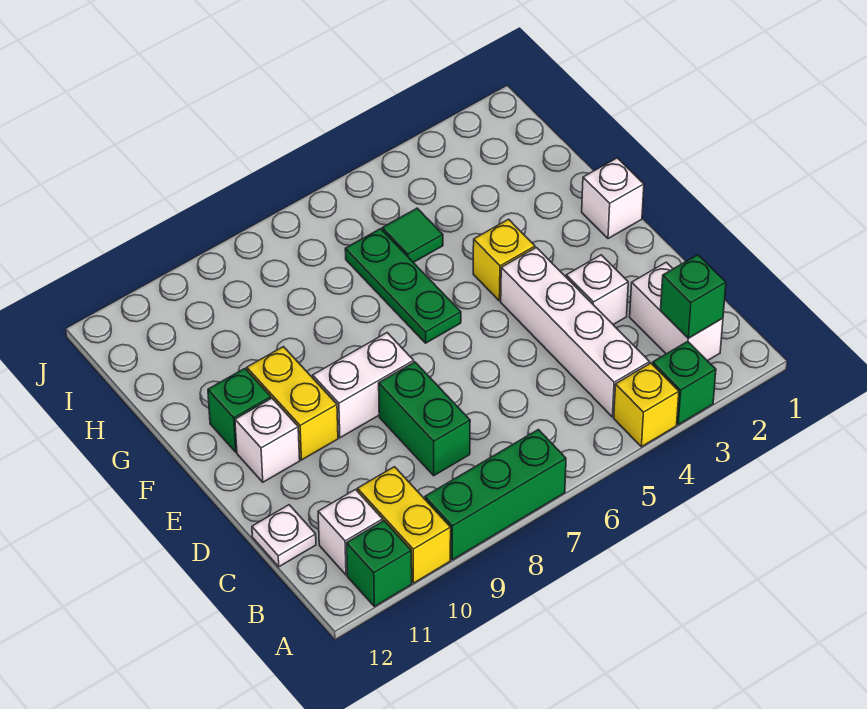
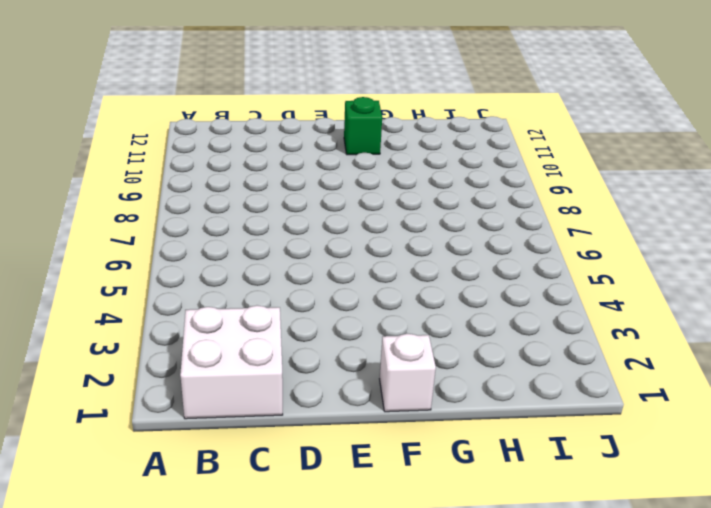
white brick B1:C2 level 1 -> white brick B2:C2 level 1
none -> green brick A3 level 1
none -> yellow brick A4 level 1
none -> green brick A7:A9 level 1

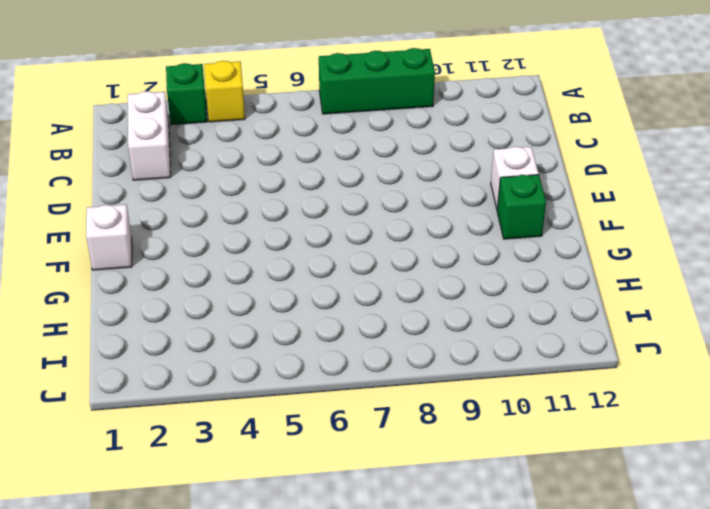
none -> yellow brick A10:B10 level 1
none -> green brick A11 level 1
none -> white brick B4:E4 level 1

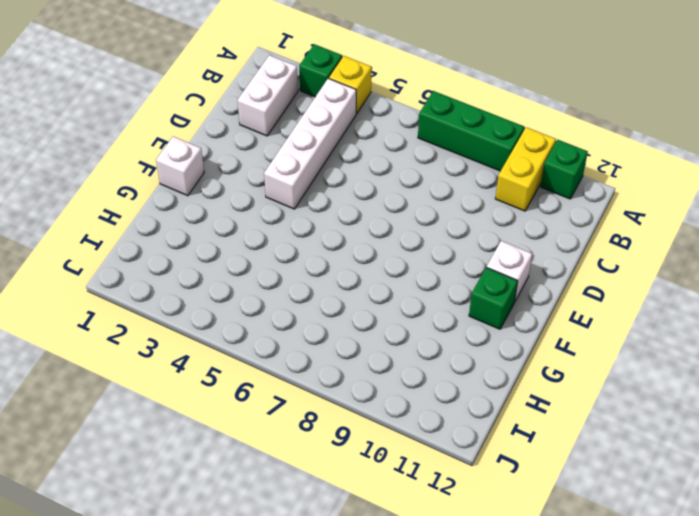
none -> white brick B11 level 1
none -> green brick C8:D8 level 1
none -> white plate C12 level 1

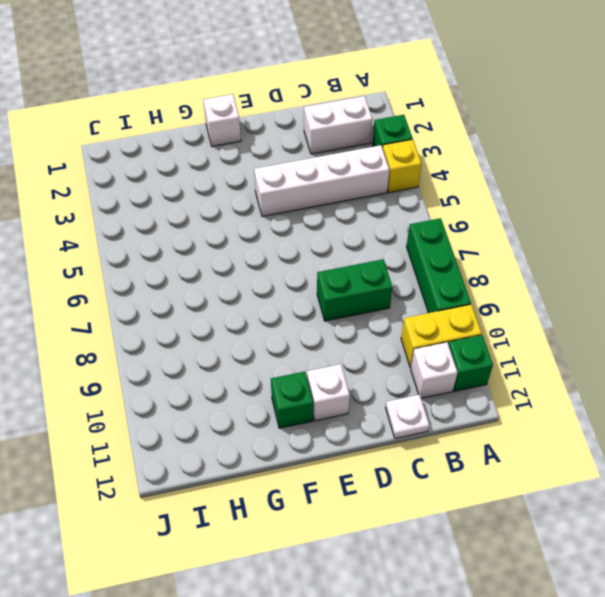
none -> white brick D3 level 1
none -> white brick E8:E9 level 1
none -> yellow brick E10:F10 level 1

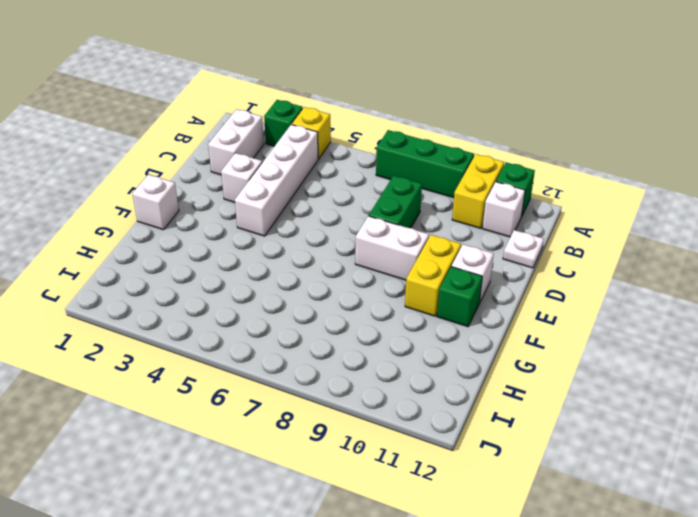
none -> yellow brick F4 level 1
none -> green plate F6:H6 level 1
none -> green tile H5 level 1

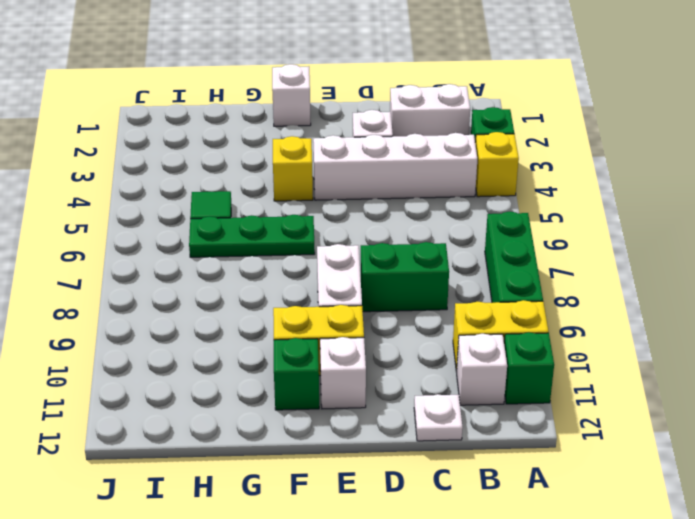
none -> green brick B2 level 2

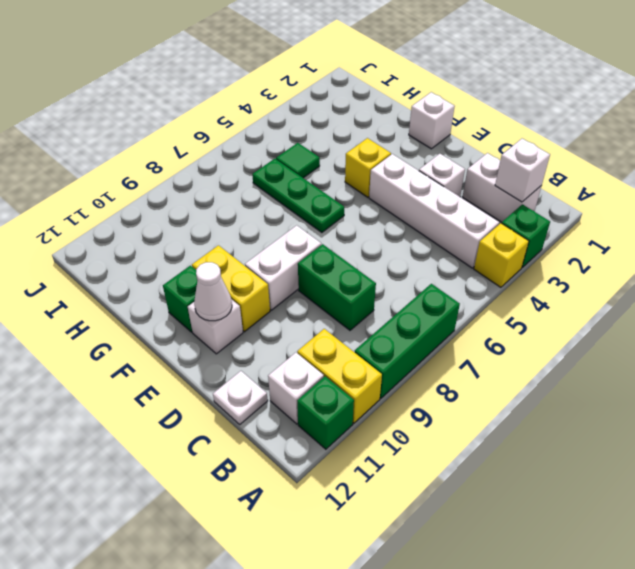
white brick B2 level 2 -> green brick B2 level 2
white cone E11 level 2 -> none

